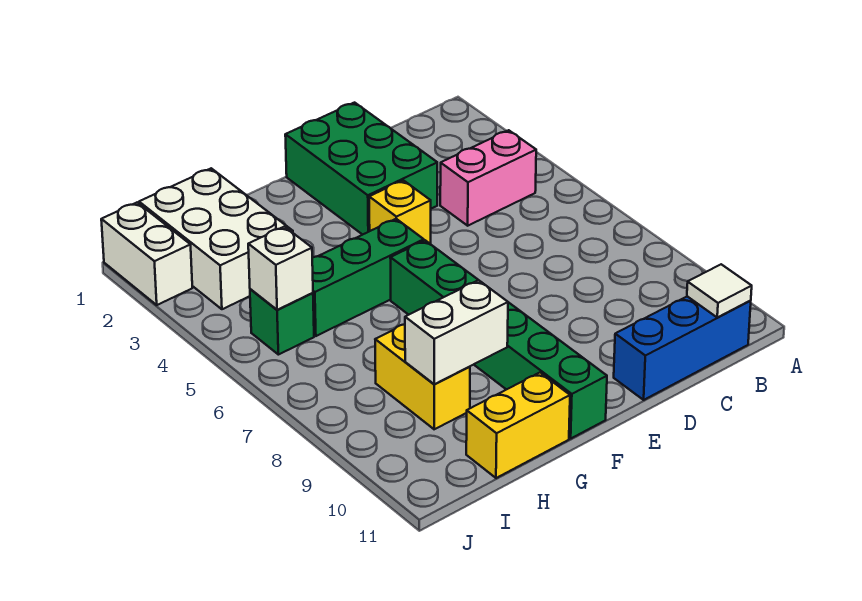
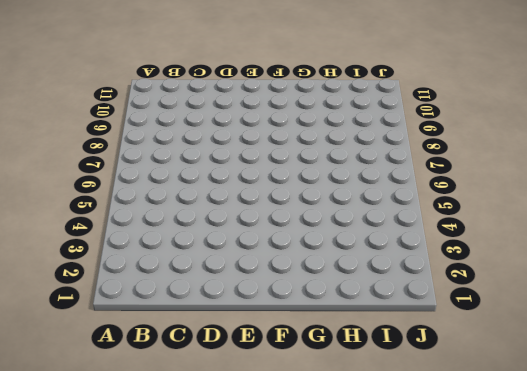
none -> pink brick B4:C4 level 1
none -> blue brick B11:D11 level 1
none -> green brick D1:E3 level 1

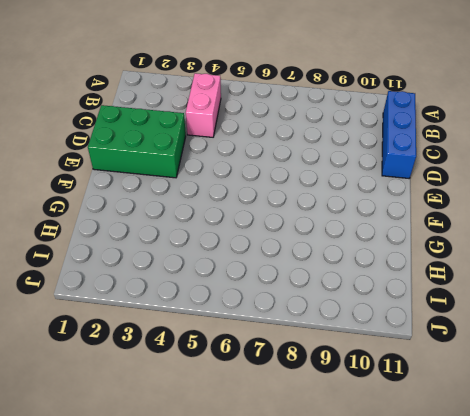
none -> yellow brick E4 level 1
none -> green brick F5:H5 level 1
none -> green brick F6:F11 level 1

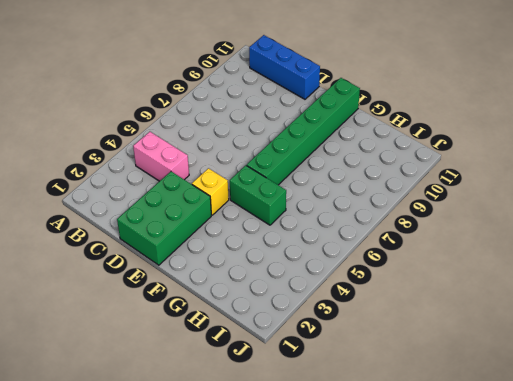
green brick F5:G5 level 1 -> green brick F5:H5 level 1
none -> yellow brick G11:H11 level 1
none -> white brick H1:I3 level 1
none -> yellow brick H8:H9 level 1

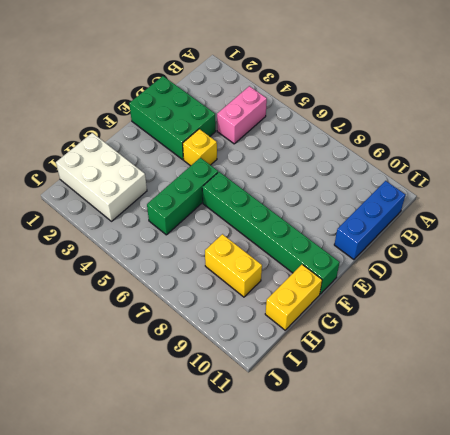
none -> green brick I5 level 1
none -> white brick J1:J2 level 1
none -> white tile B11 level 2

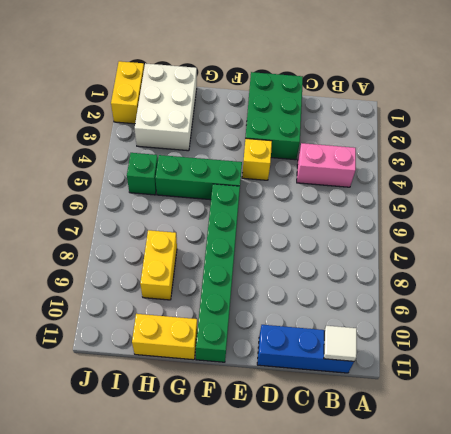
yellow brick J1:J2 level 1 -> white brick J1:J2 level 1
none -> white brick G9:H9 level 2
none -> white brick I5 level 2

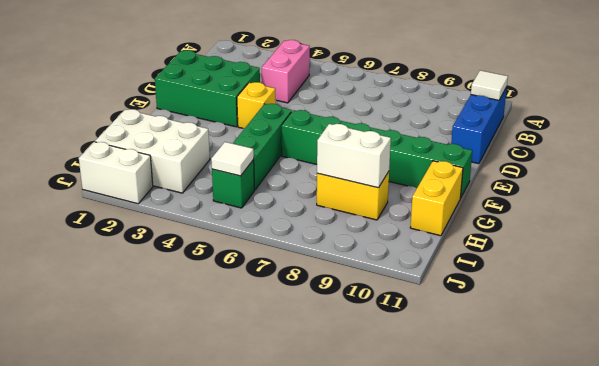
white brick H8:H9 level 2 -> white brick G9:H9 level 2
white tile I5 level 2 -> white brick I5 level 2

